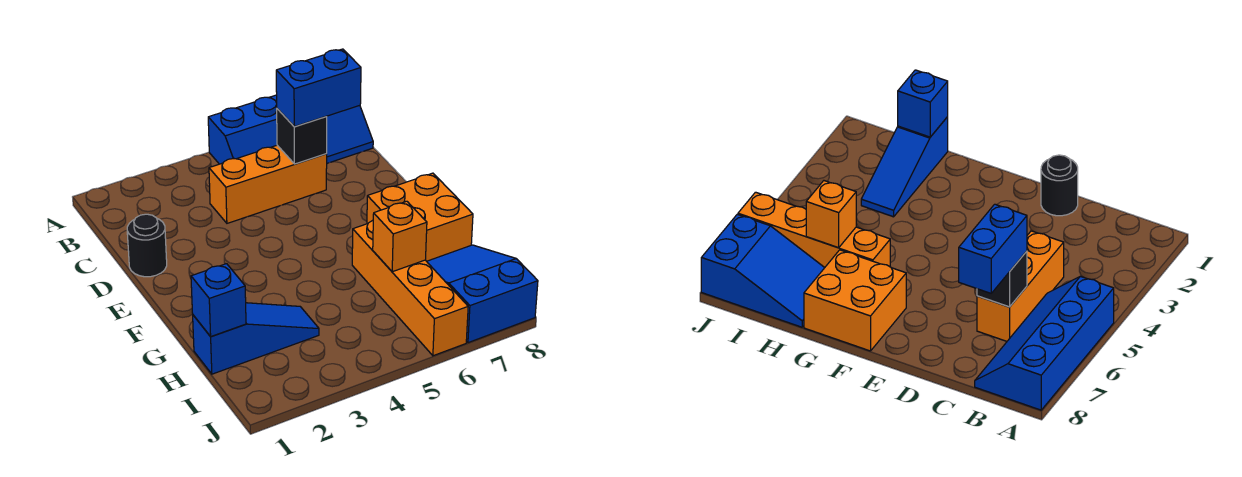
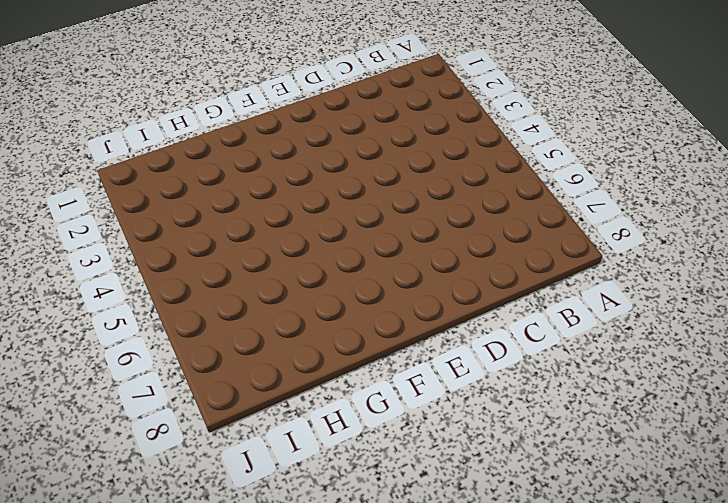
none -> blue slope A5:B8 level 1 top A
none -> orange brick C4:C6 level 1

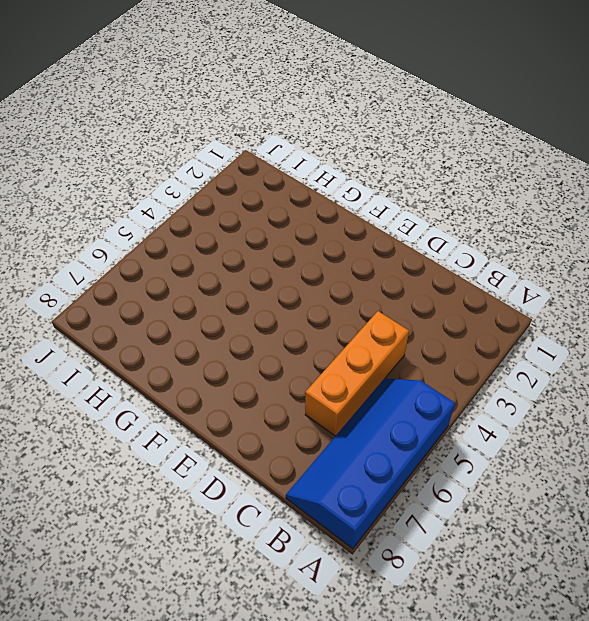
none -> black round brick D1 level 1
none -> orange brick F7:G8 level 1

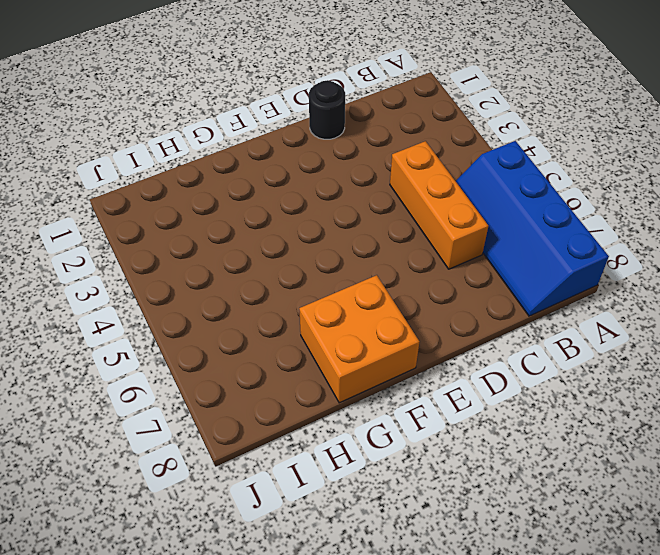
none -> orange brick G6:J6 level 1
none -> blue slope H1:H3 level 1 top 1

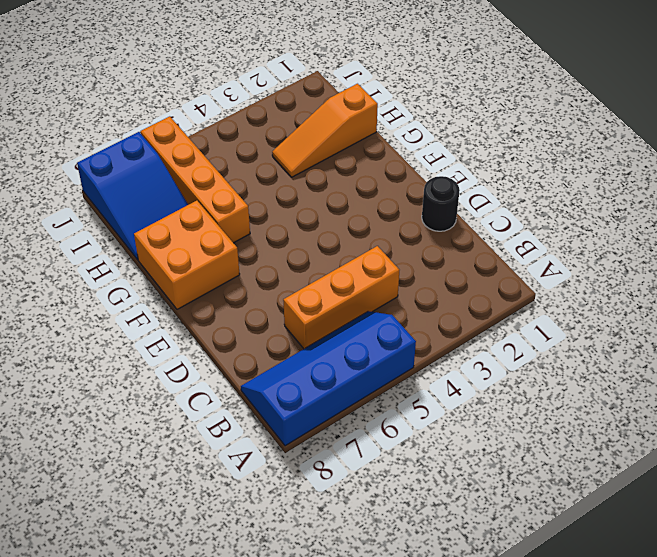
orange slope H1:H3 level 1 top 1 -> blue slope H1:H3 level 1 top 1
none -> black brick C6 level 2
none -> blue brick H1 level 2

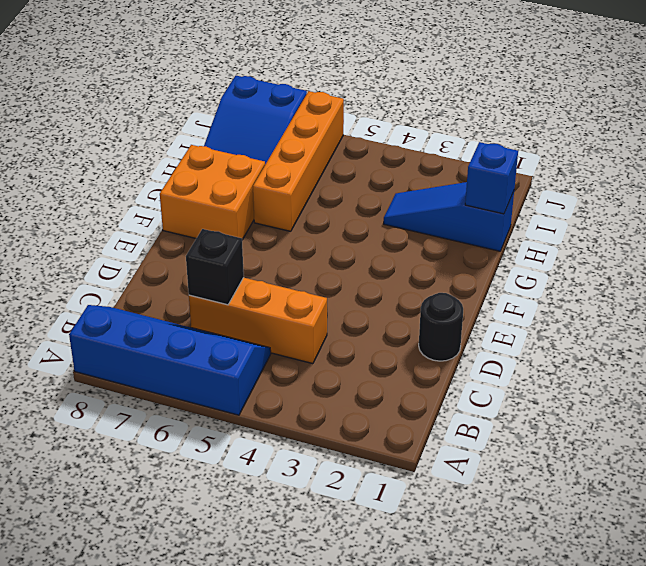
none -> orange brick H6 level 2
none -> blue brick C6:C7 level 3

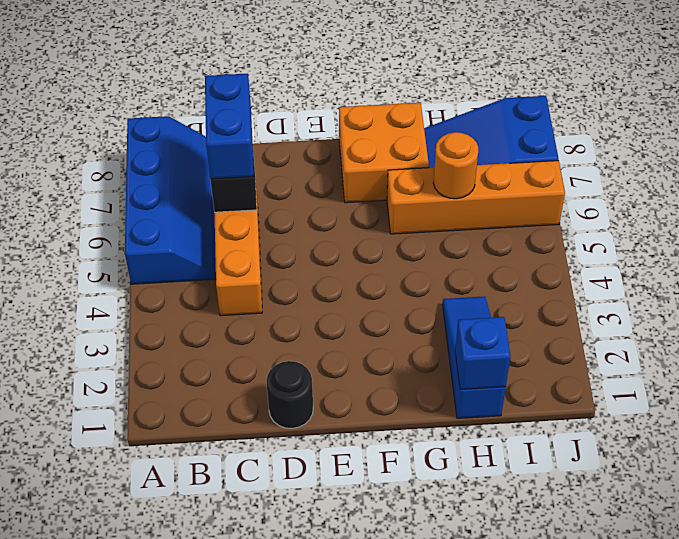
orange round brick H6 level 2 -> orange brick H6 level 2

